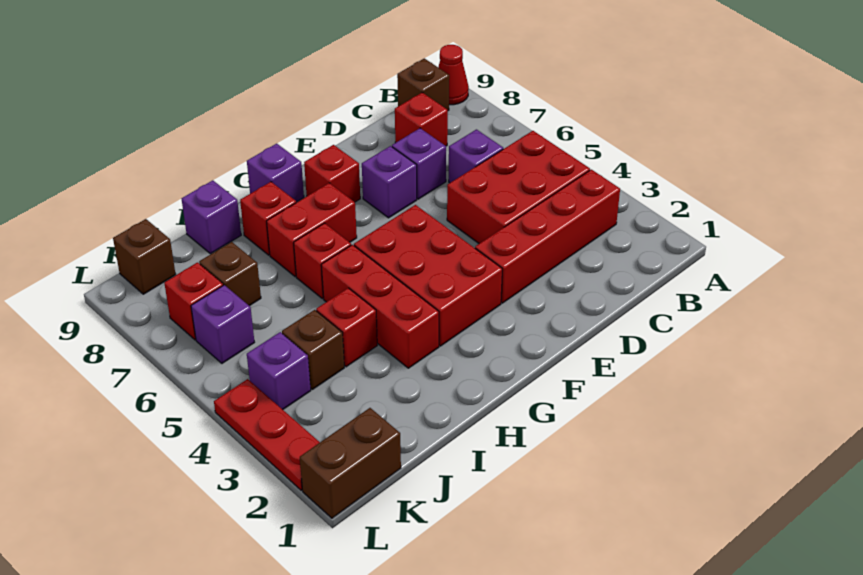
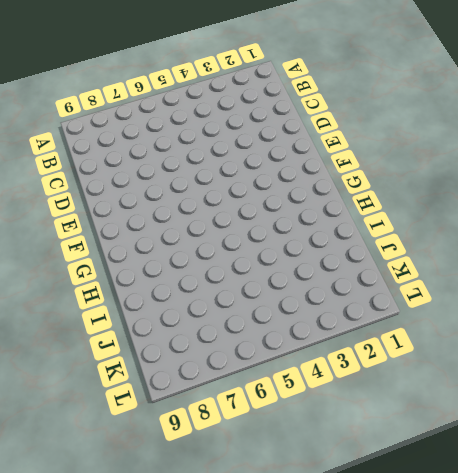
none -> red cone A9 level 1
none -> red brick B3:E3 level 1
none -> red brick B4:D5 level 1

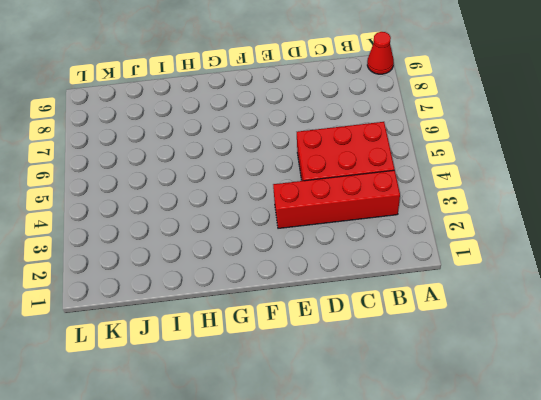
none -> brown brick B9 level 1
none -> purple brick C6 level 1
none -> red brick C8 level 1

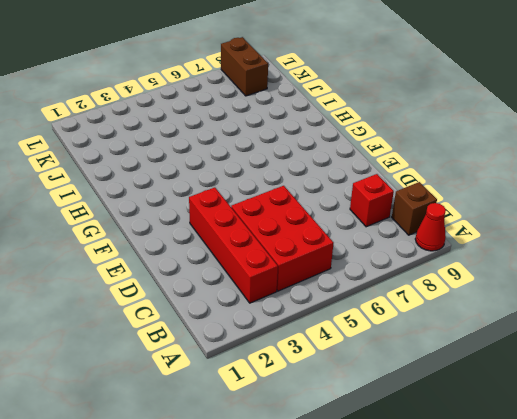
brown brick K8:L8 level 1 -> brown brick K1:L1 level 1
none -> purple brick C6 level 1
none -> purple brick D7 level 1
none -> purple brick E7 level 1

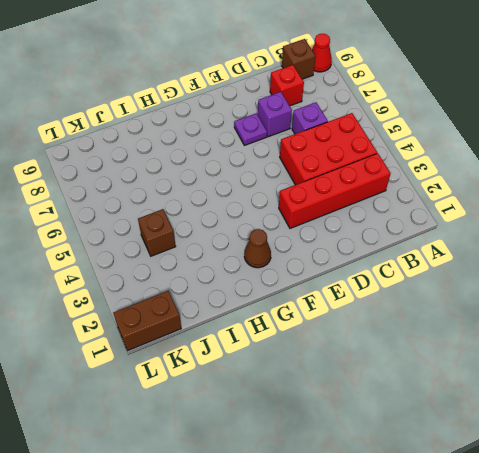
purple plate E7 level 1 -> purple brick E7 level 1
brown cone G2 level 1 -> none
none -> red brick F3:G5 level 1
none -> red brick F8 level 1
none -> red brick G7:H7 level 1

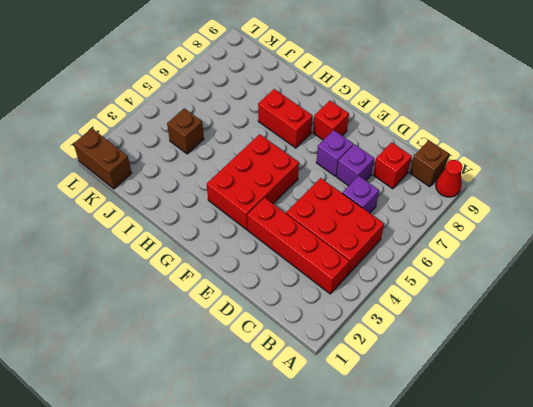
none -> purple brick G9 level 1
none -> red brick H3:H5 level 1
none -> red brick H6 level 1

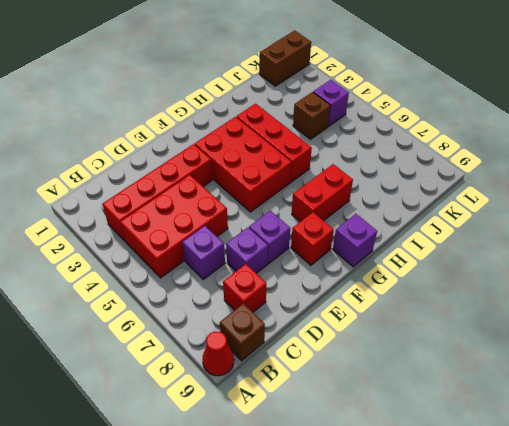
none -> red brick H6 level 1
none -> red brick H8 level 1
none -> red brick I4 level 1

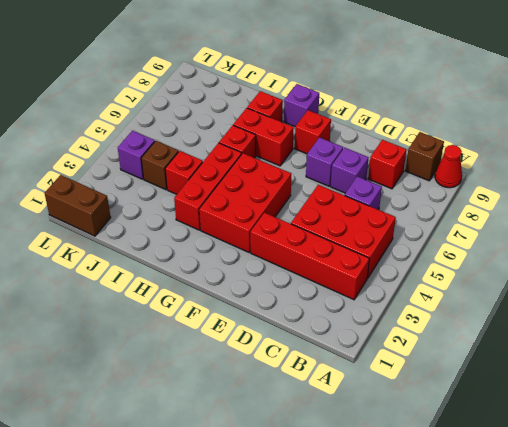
none -> purple brick I9 level 1
none -> brown brick J7 level 1
none -> purple brick K6 level 1

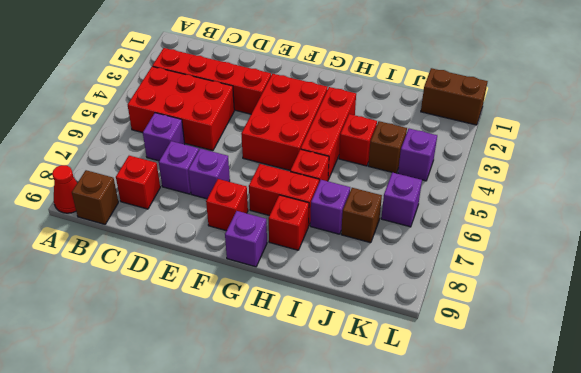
purple brick I7 level 1 -> purple brick I9 level 1
none -> red brick K7 level 1
none -> brown brick K9 level 1
none -> red plate L2:L4 level 1

